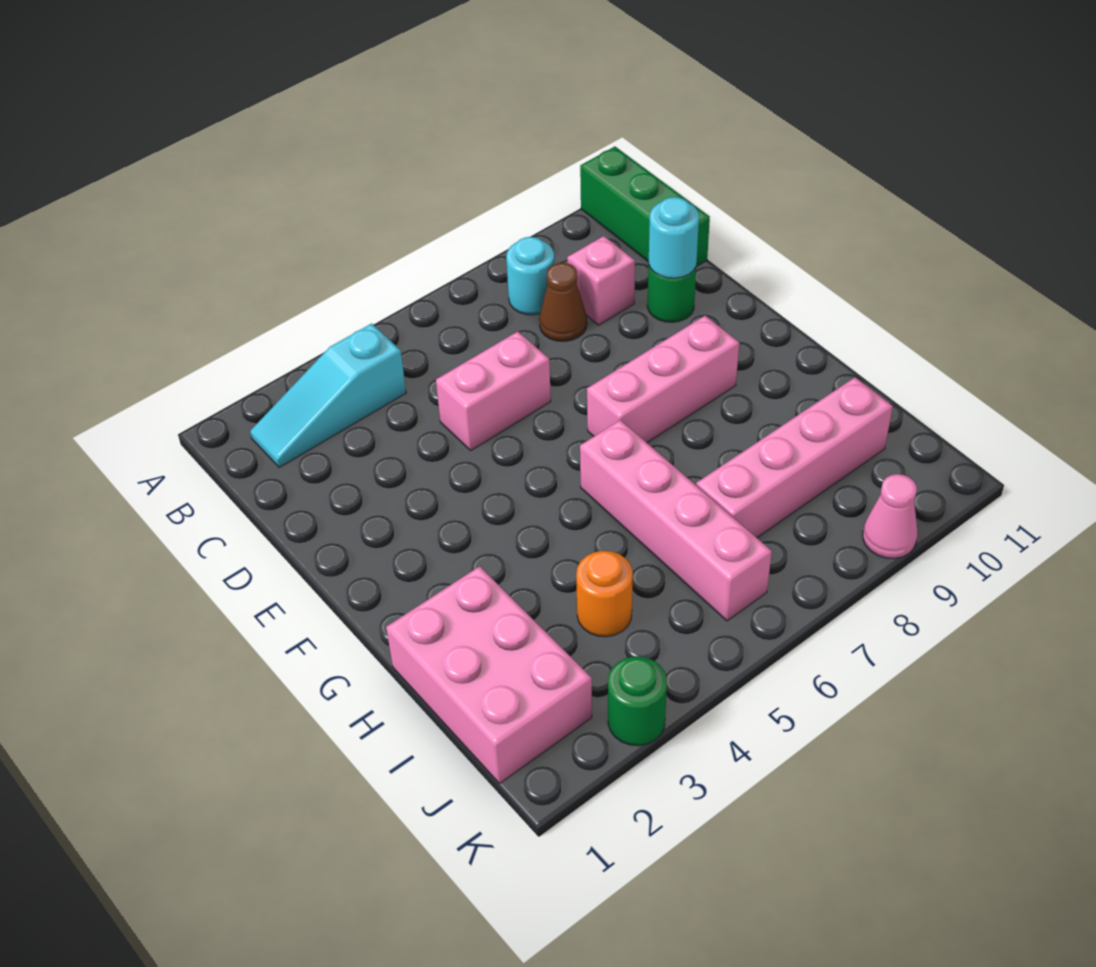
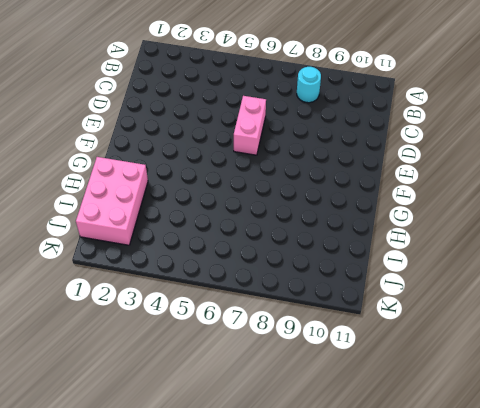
pink brick D6:E6 level 1 -> pink brick D5:D6 level 1
none -> green brick A11:C11 level 1
none -> cyan slope B2:B4 level 1 top 4
none -> brown cone C8 level 1

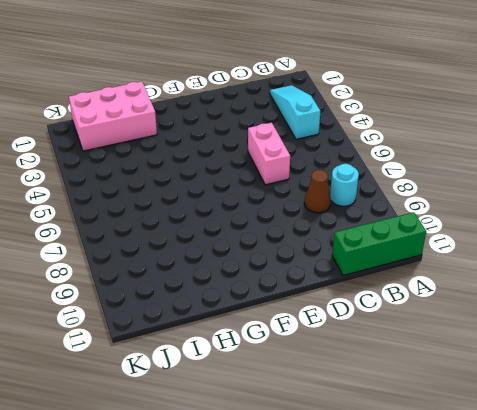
none -> pink brick C9 level 1
none -> green round brick D10 level 1
none -> pink brick F7:F9 level 1

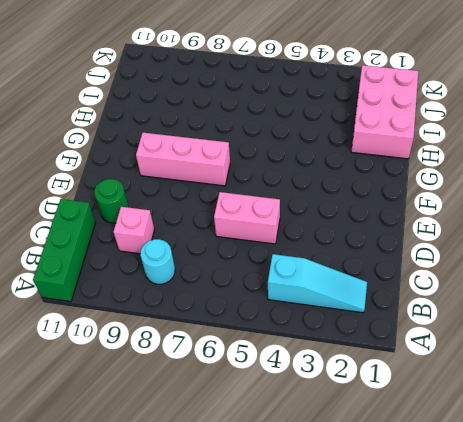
none -> brown cone C8 level 1
none -> pink brick G6:J6 level 1
none -> orange round brick I4 level 1

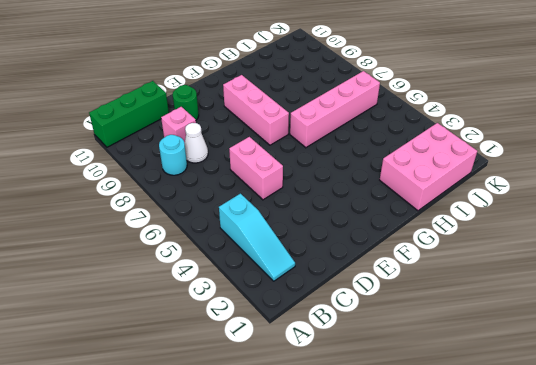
white cone C8 level 1 -> brown cone C8 level 1
none -> orange round brick I4 level 1
none -> pink brick I7:I10 level 1
none -> green round brick K3 level 1

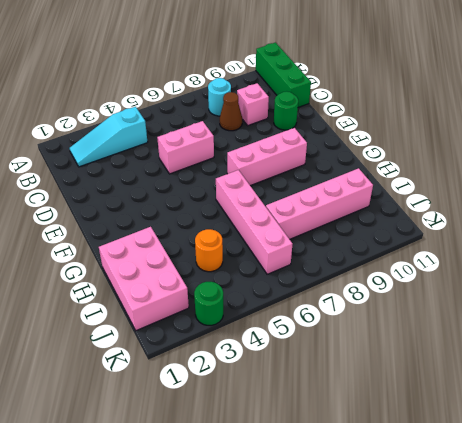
none -> pink cone K9 level 1
none -> cyan round brick D10 level 2

